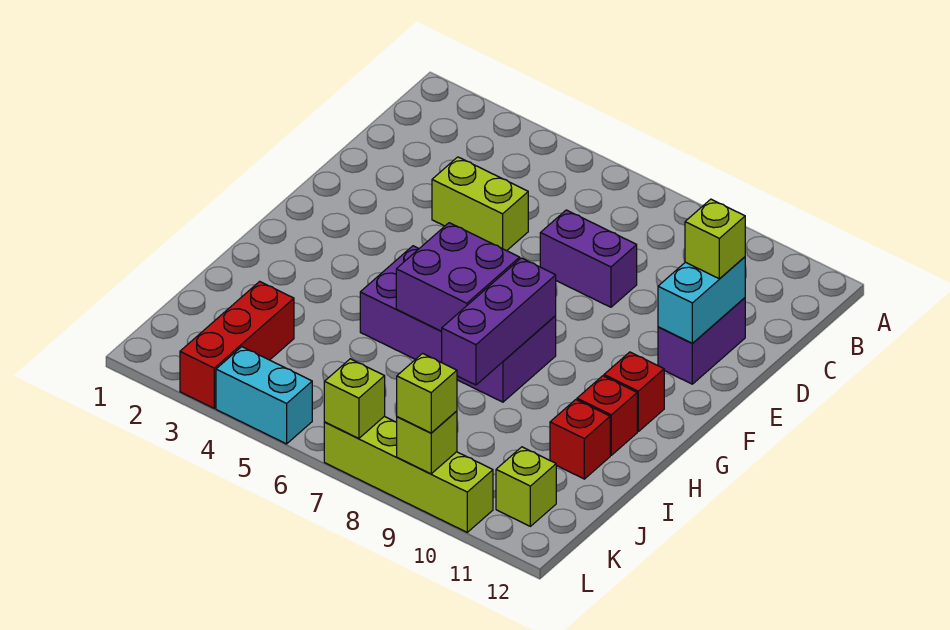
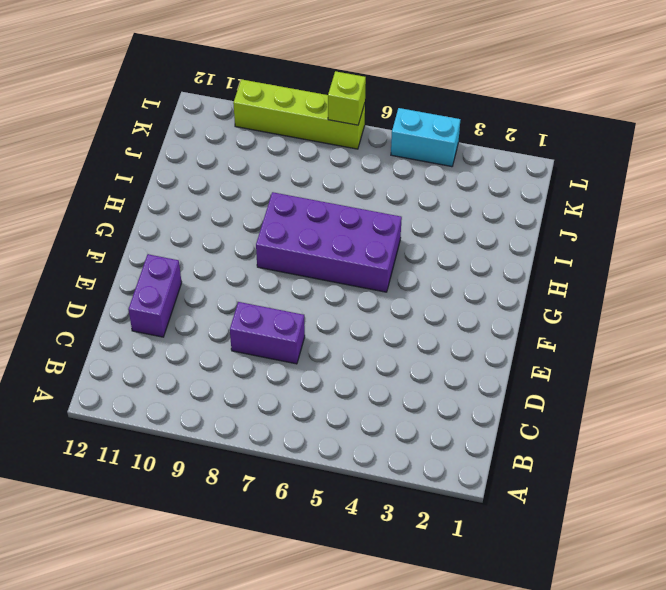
none -> lime brick D4:D5 level 1
none -> red brick G11 level 1
none -> red brick H11 level 1

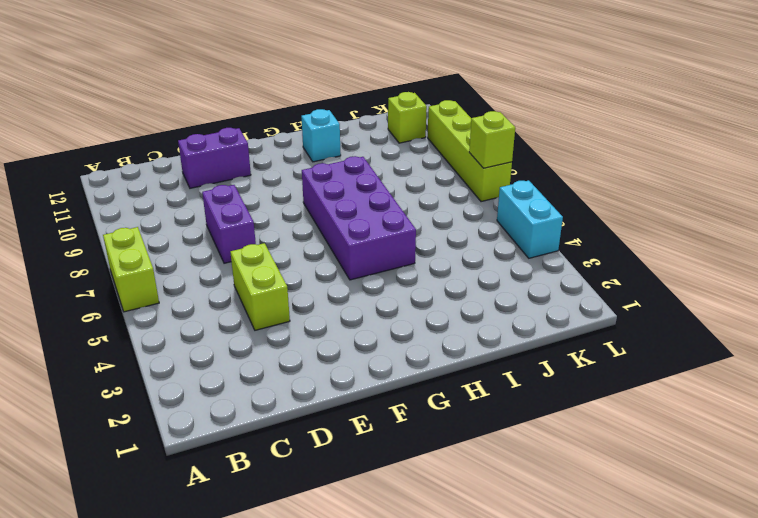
lime brick A6:A7 level 1 -> none
cyan brick H11 level 1 -> red brick H11 level 1
none -> red brick G11 level 1
none -> red brick I11 level 1
none -> red brick J3:L3 level 1

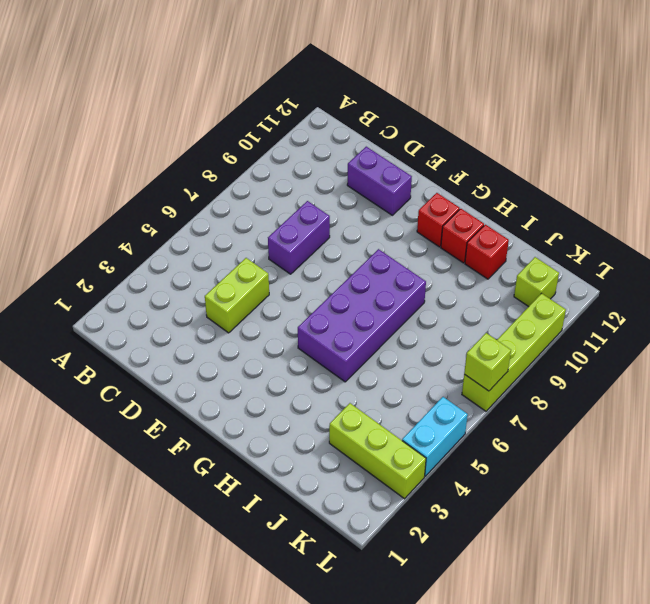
lime brick J3:L3 level 1 -> red brick J3:L3 level 1
none -> cyan brick D11:E11 level 2
none -> purple brick G6:H7 level 2
none -> purple brick G8:I8 level 2

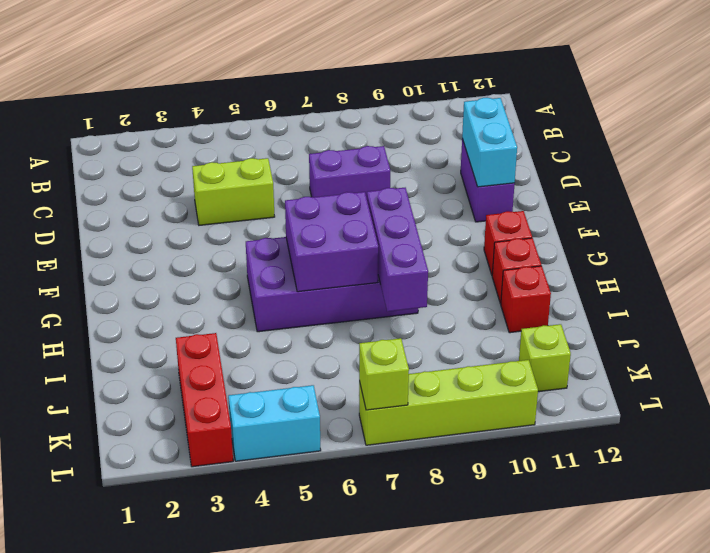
none -> lime brick L9 level 2
none -> lime brick D11 level 3
none -> lime brick L9 level 3

